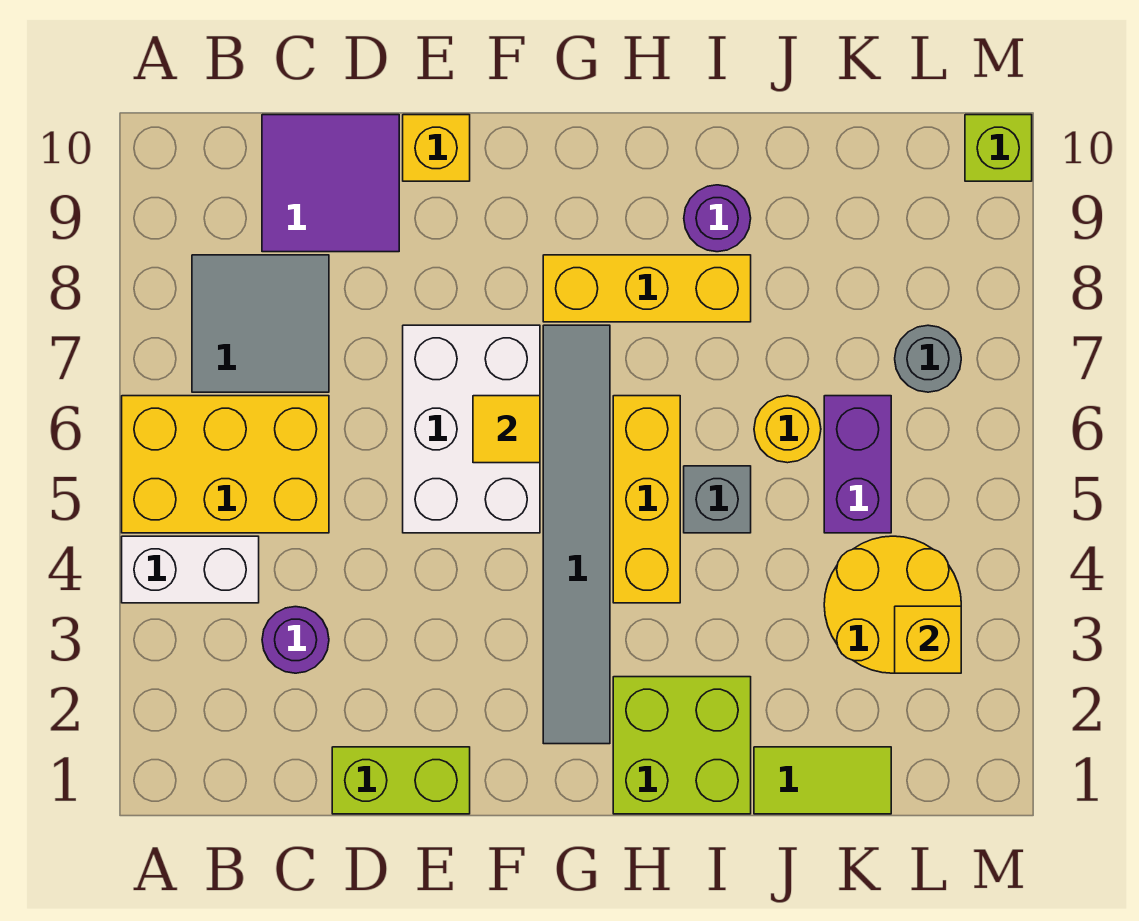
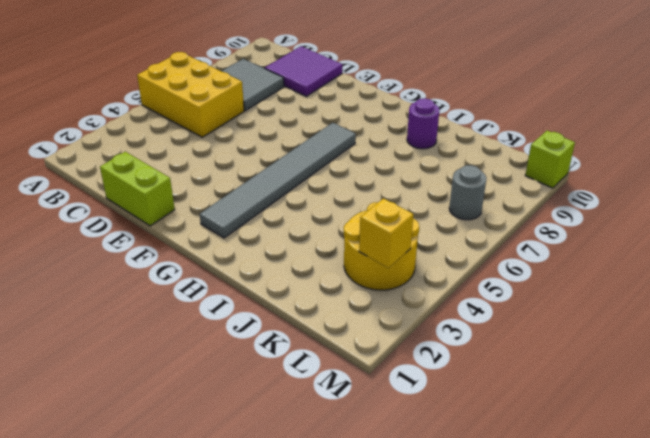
none -> white brick A4:B4 level 1
none -> purple round brick C3 level 1
none -> white brick E5:F7 level 1

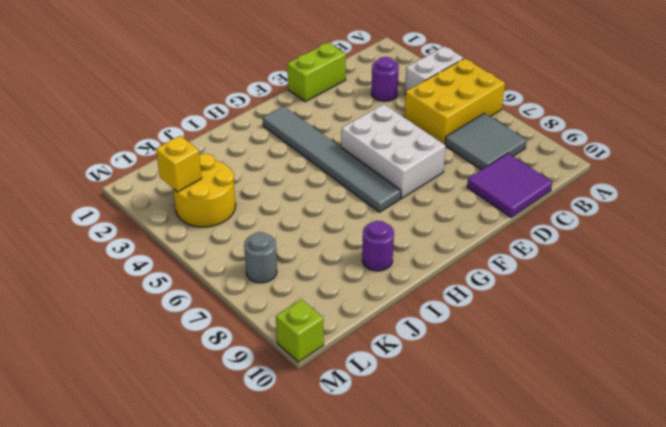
none -> yellow brick E10 level 1
none -> yellow brick G8:I8 level 1
none -> lime brick H1:I2 level 1

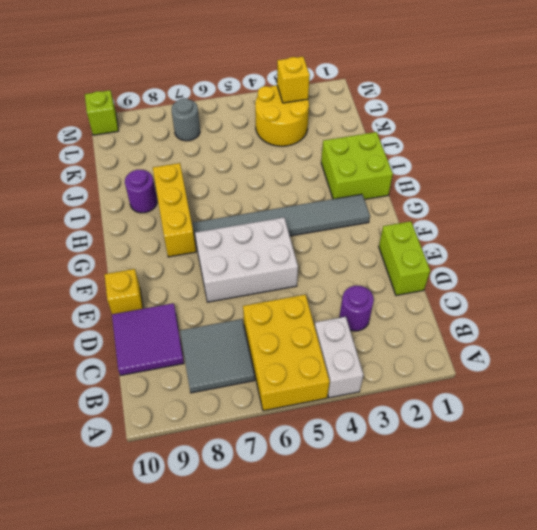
none -> yellow brick H4:H6 level 1
none -> grey brick I5 level 1
none -> lime tile J1:K1 level 1

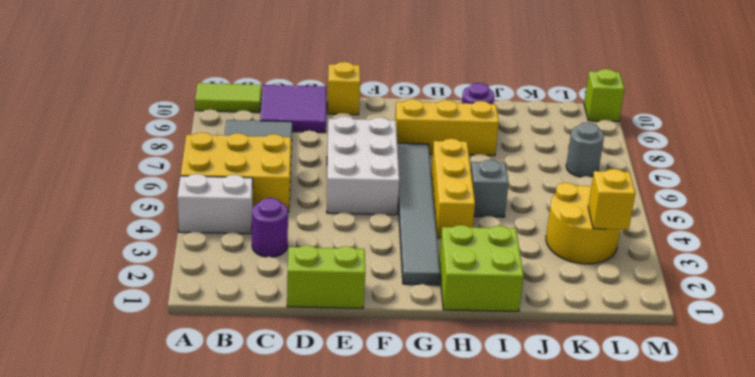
lime tile A10:B10 level 1 -> lime tile J1:K1 level 1
none -> yellow round brick J6 level 1
none -> purple brick K5:K6 level 1
none -> yellow tile F6 level 2

